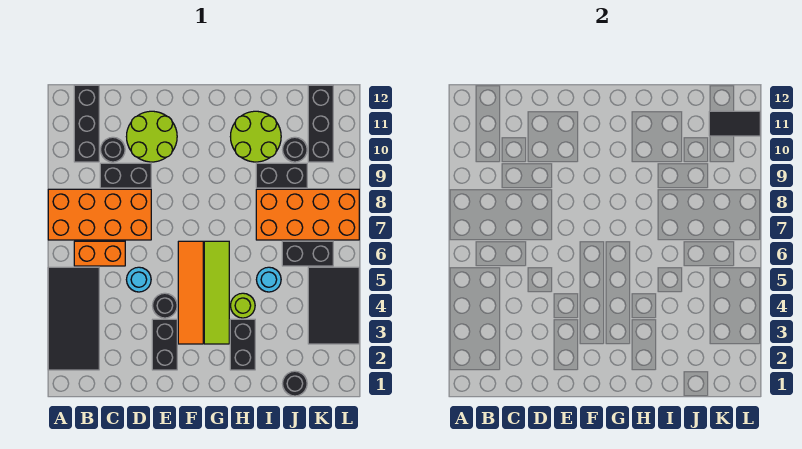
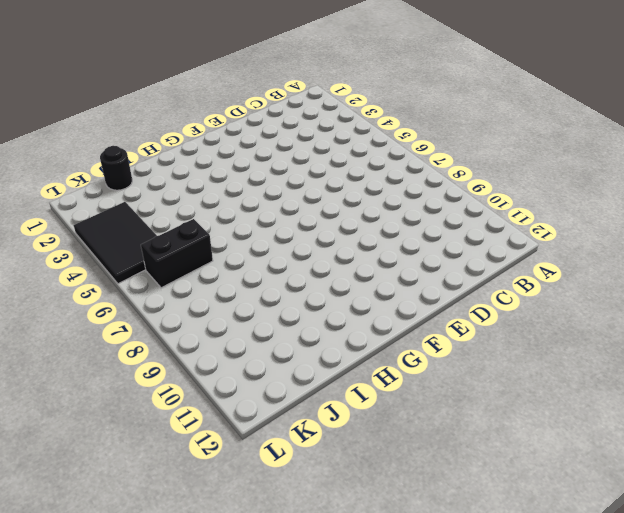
none -> black tile A2:B5 level 1
none -> orange brick A7:D8 level 1
none -> orange brick B6:C6 level 1

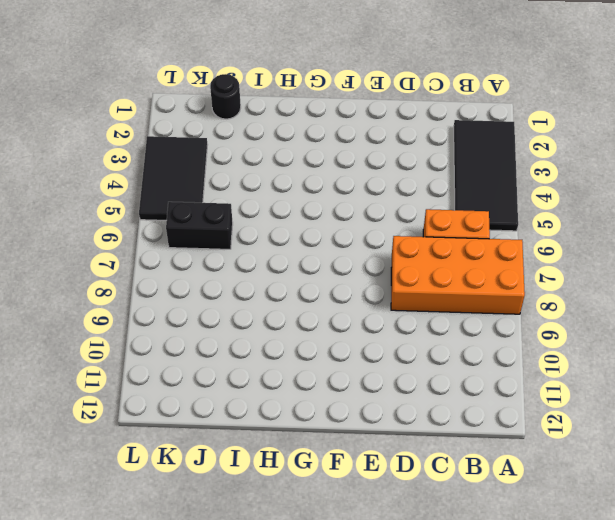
none -> black brick B10:B12 level 1
none -> black brick C9:D9 level 1
none -> black round brick C10 level 1

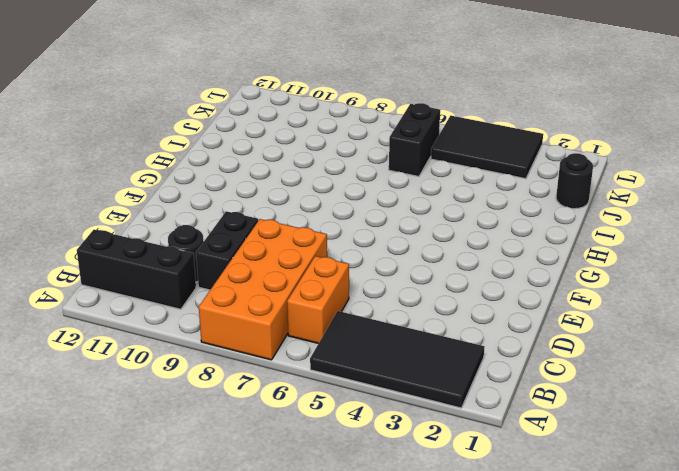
none -> cyan round brick D5 level 1
none -> lime round brick D10:E11 level 1
none -> black brick E2:E3 level 1

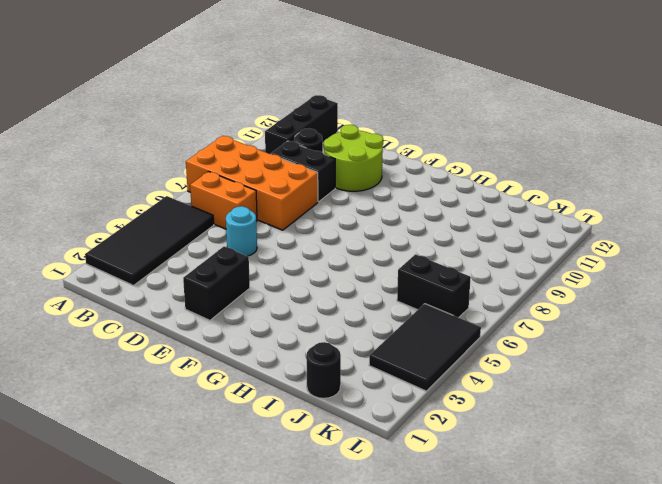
none -> black round brick E4 level 1
none -> orange tile F3:F6 level 1
none -> lime tile G3:G6 level 1

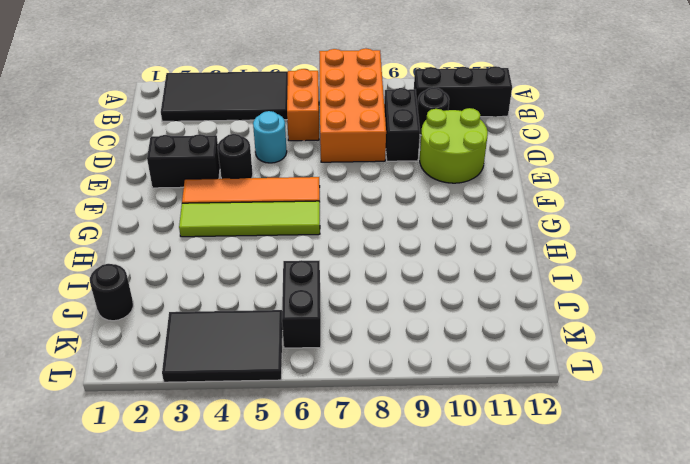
none -> black brick H2:H3 level 1
none -> lime round brick H4 level 1
none -> lime round brick H10:I11 level 1

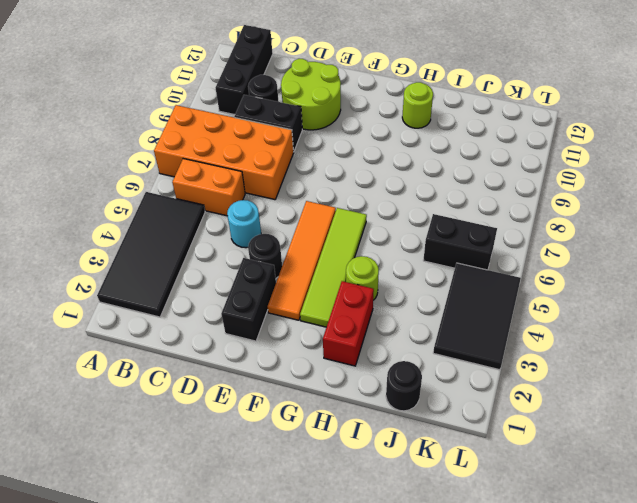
red brick H2:H3 level 1 -> black brick H2:H3 level 1
lime round brick H11 level 1 -> lime round brick H10:I11 level 1
none -> cyan round brick I5 level 1
none -> orange brick I7:L8 level 1
none -> black brick I9:J9 level 1

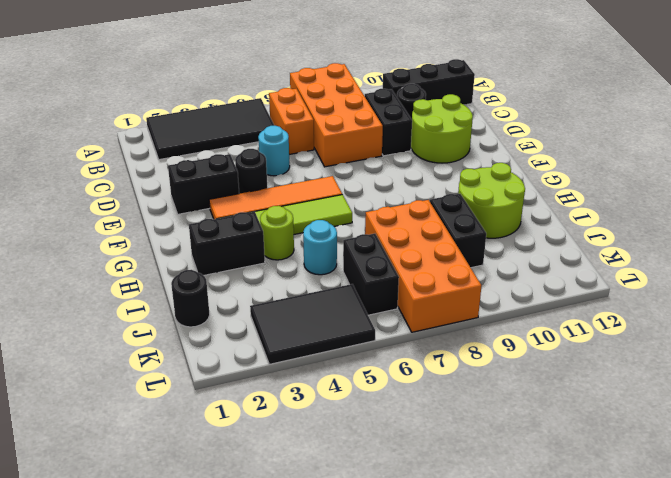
none -> black round brick J10 level 1
none -> black brick K10:K12 level 1
none -> black tile K11:L11 level 2

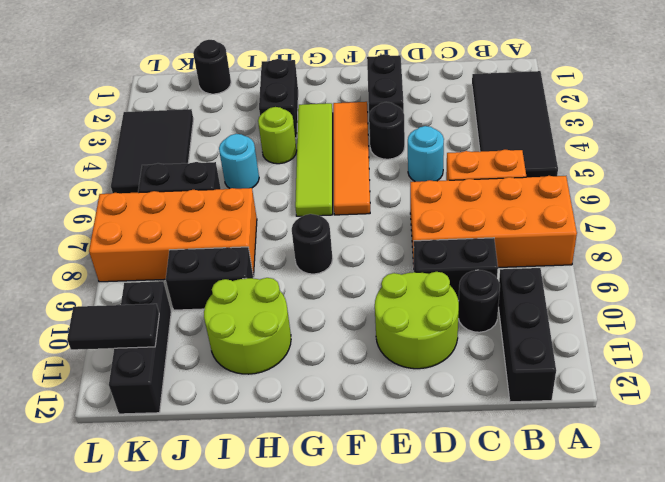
black round brick G8 level 1 -> black round brick J10 level 1

